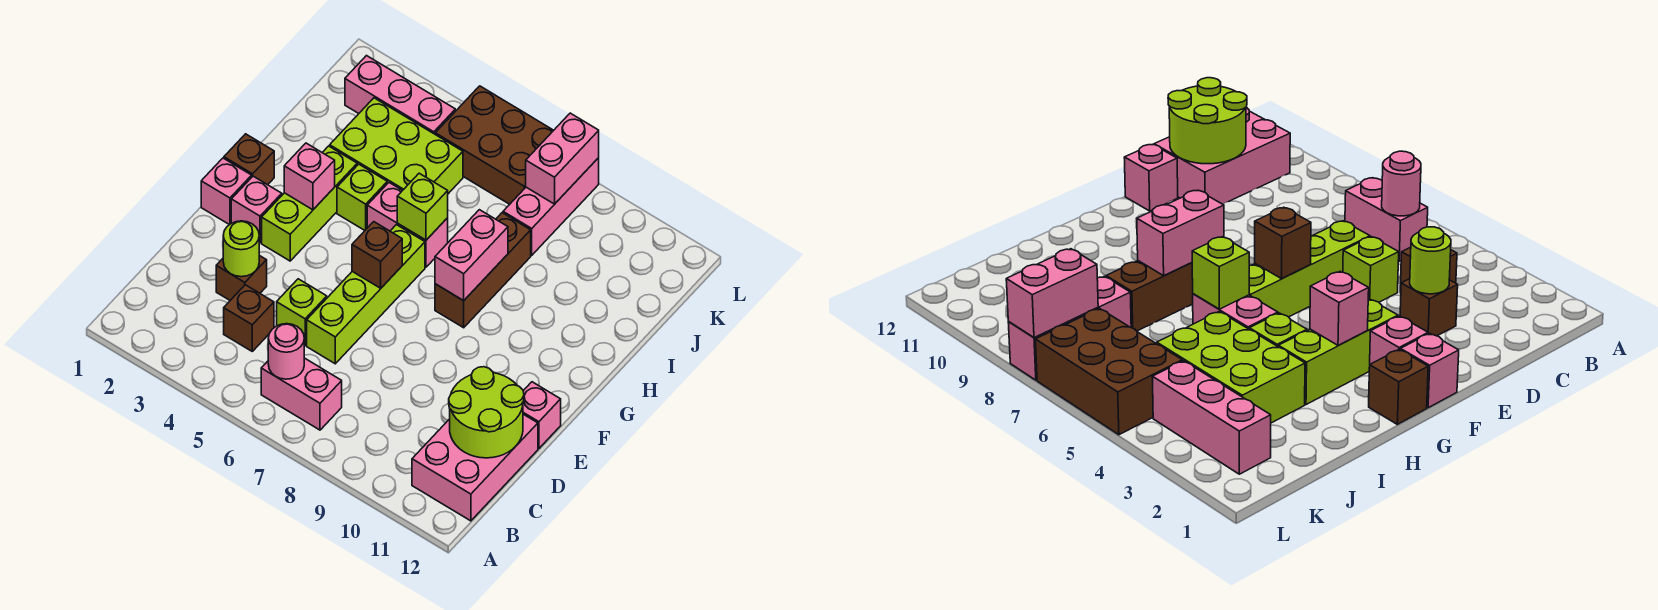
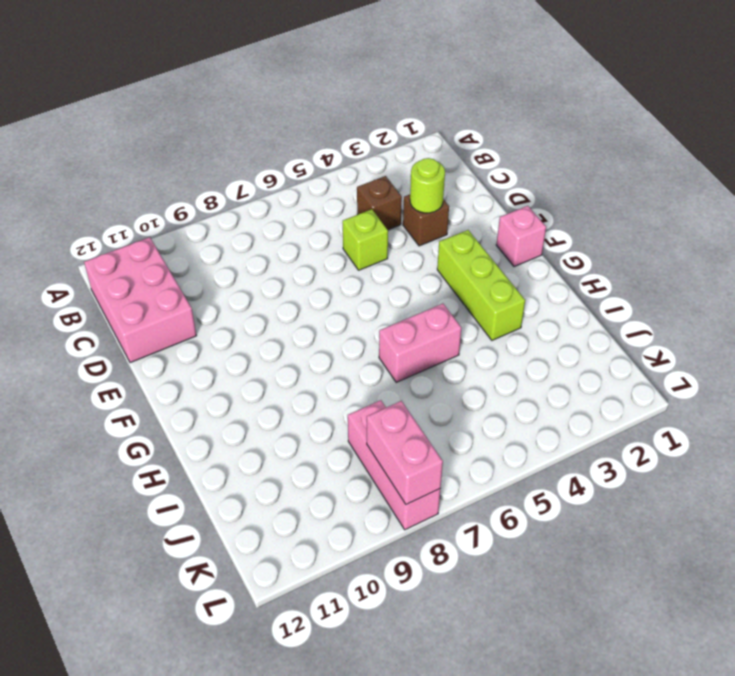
none -> pink brick B6:B7 level 1
none -> lime brick D6:G6 level 1
none -> pink brick E12 level 1

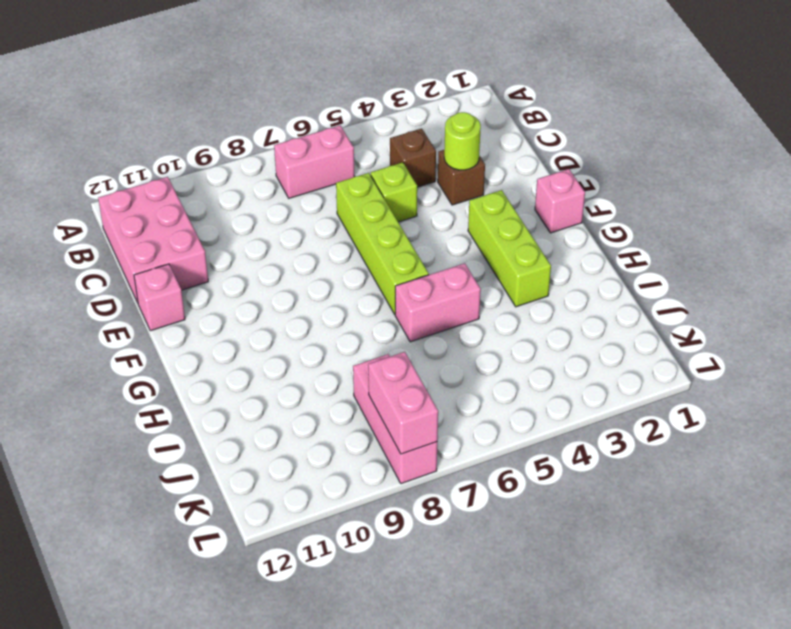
none -> pink brick F2 level 1
none -> brown brick G1 level 1
none -> brown brick G8:I8 level 1

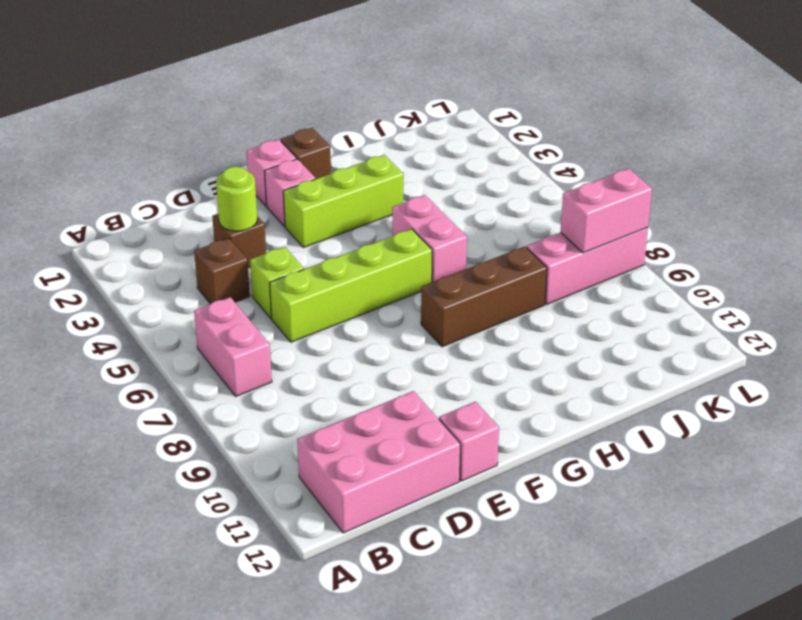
none -> lime brick H4 level 1
none -> lime brick I3:J5 level 1
none -> pink brick K2:K4 level 1

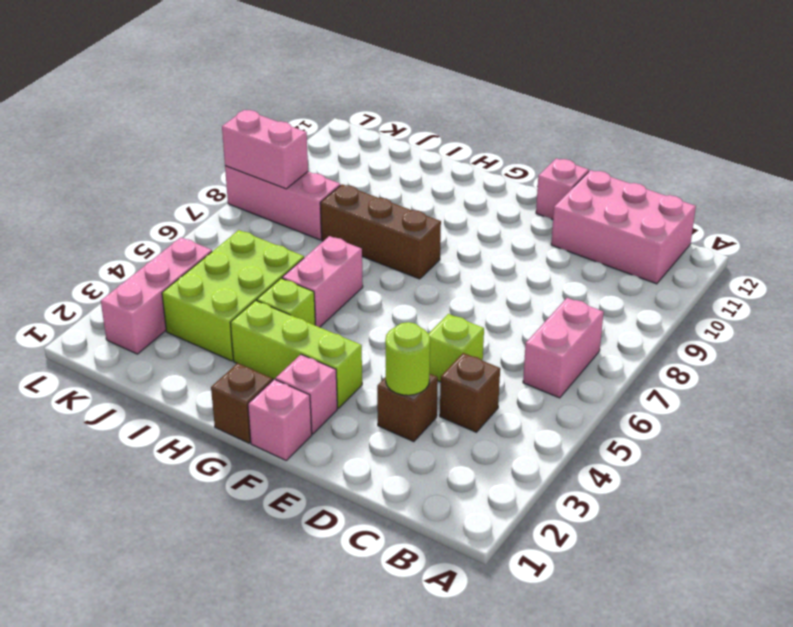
none -> lime brick D6:G6 level 1
none -> brown brick K5:L7 level 1
none -> pink round brick B6 level 2

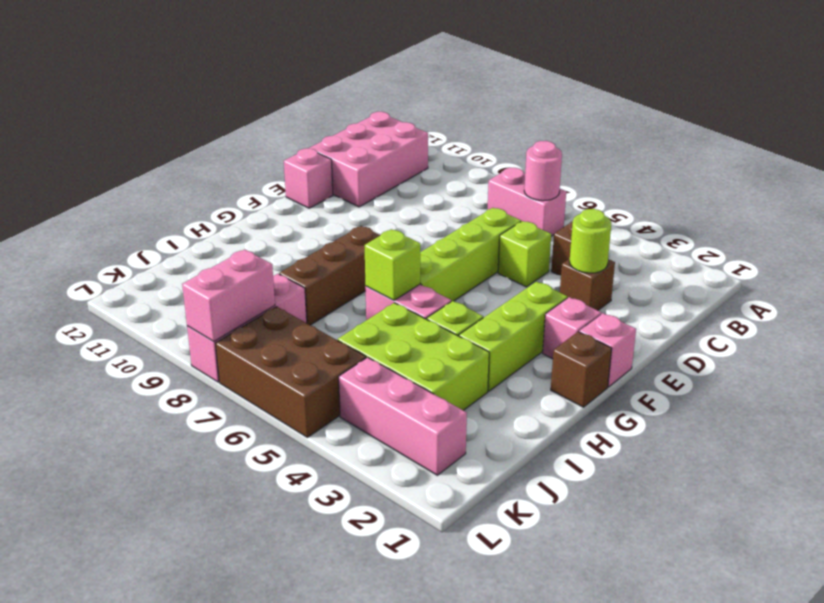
none -> lime round brick C11:D12 level 2
none -> brown brick F6 level 2
none -> pink brick G3 level 2

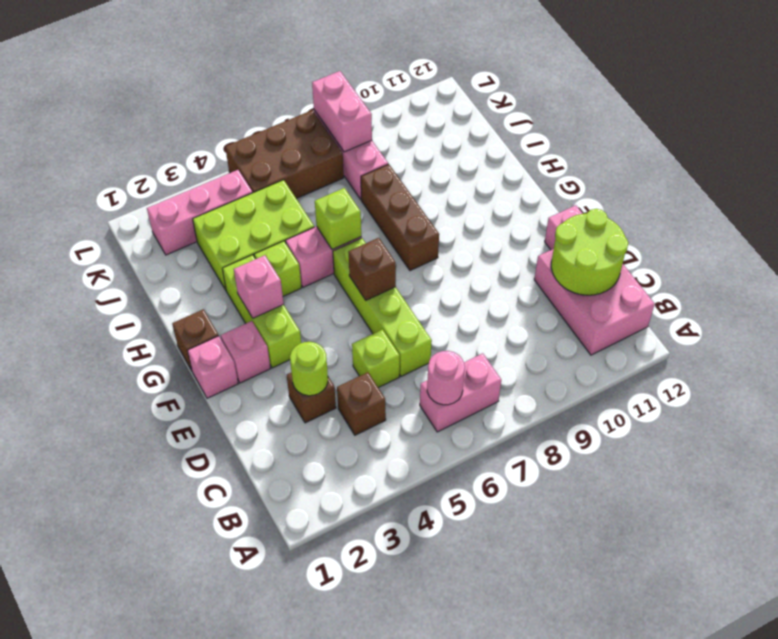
none -> pink brick G8:H8 level 2

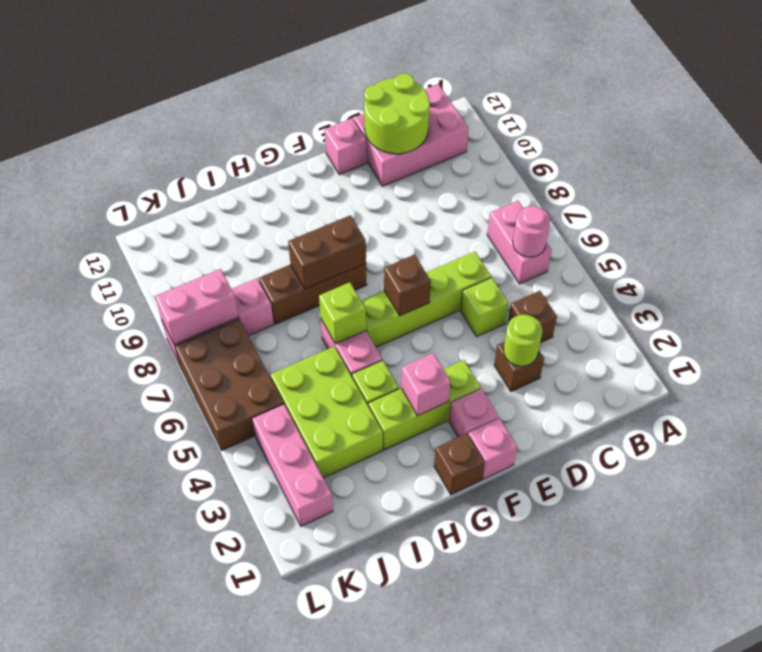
brown brick G8:H8 level 2 -> pink brick G8:H8 level 2

